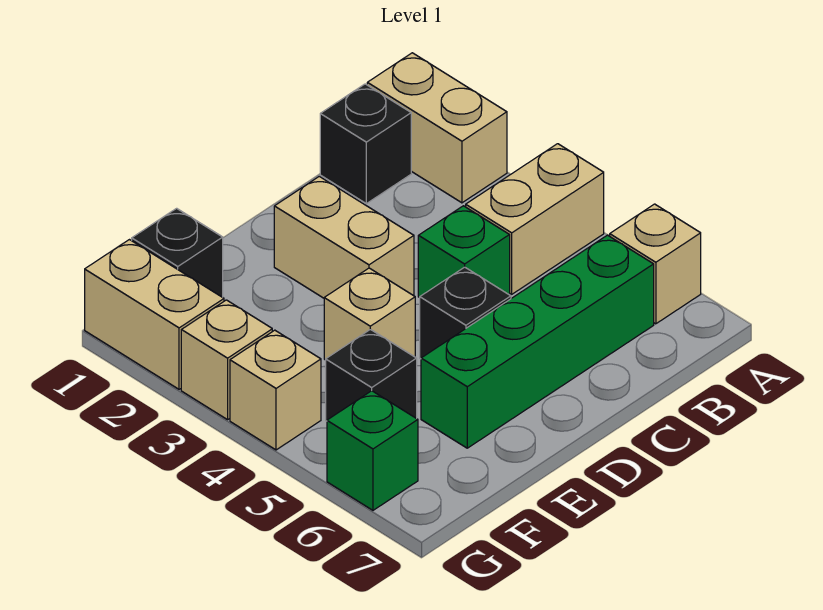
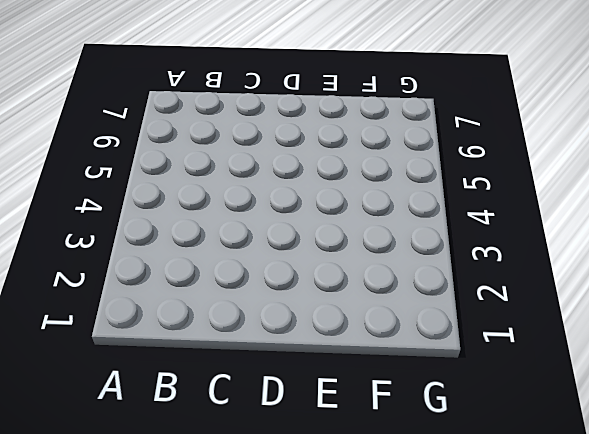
none -> tan brick A1:A2 level 1
none -> tan brick A4:B4 level 1
none -> tan brick A6 level 1

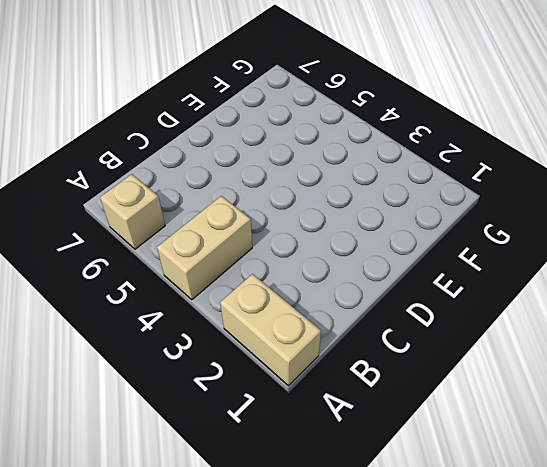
none -> black brick B1 level 1
none -> green brick B6:E6 level 1
none -> green brick C4 level 1

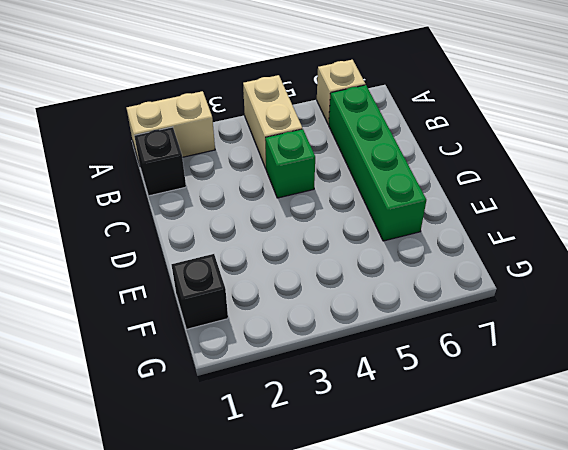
none -> tan brick D2:D3 level 1
none -> black brick D5 level 1
none -> tan brick E4 level 1

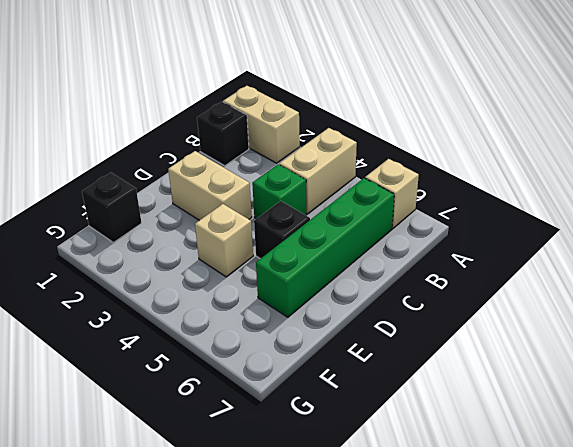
none -> black brick F5 level 1
none -> tan brick G1:G2 level 1
none -> tan brick G3 level 1

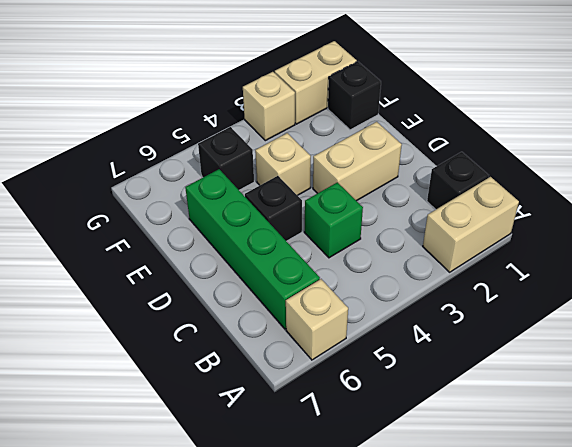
none -> tan brick A4:B4 level 1
none -> tan brick G4 level 1
none -> green brick G6 level 1

